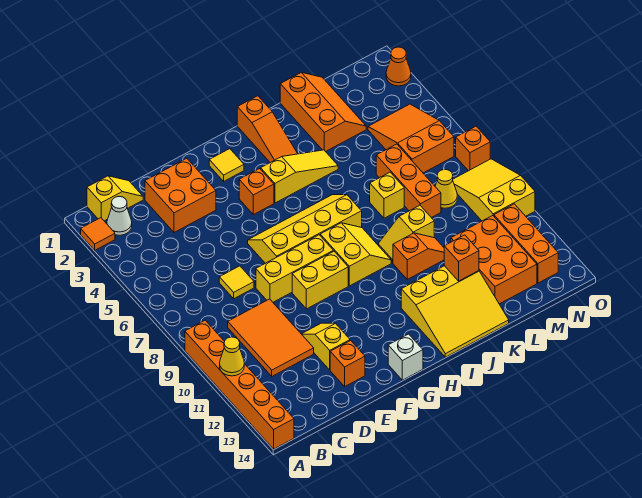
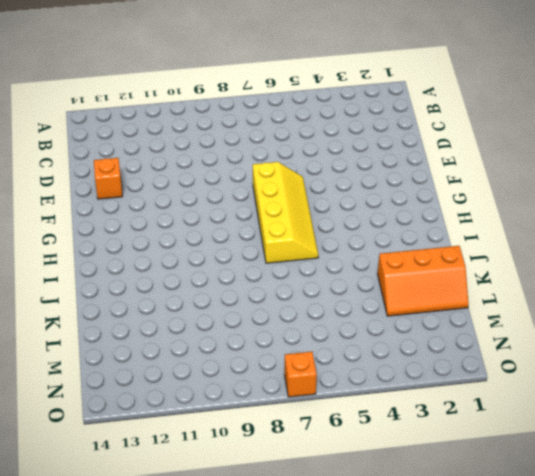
none -> orange tile A2 level 1
none -> orange brick A9:A14 level 1
none -> yellow slope B1:C1 level 1 top B
none -> white cone B2 level 1

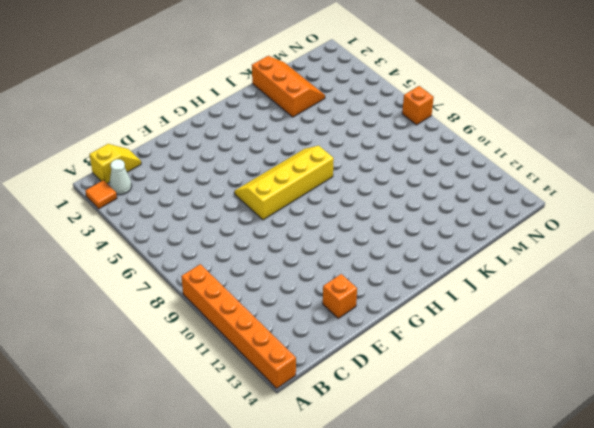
none -> orange tile C9:D11 level 1
none -> orange brick D2:E3 level 1
none -> yellow tile D7 level 1
none -> yellow brick E8:G8 level 1

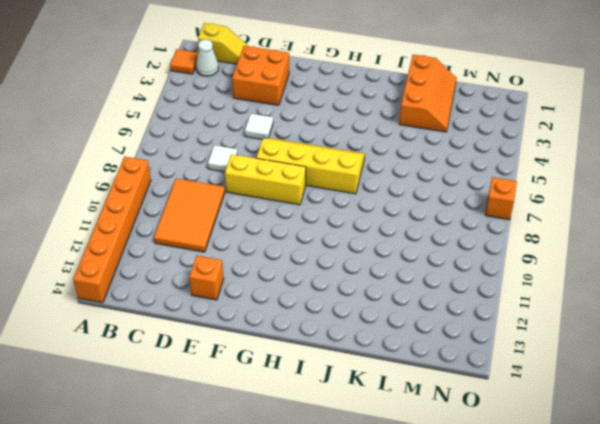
white tile D7 level 1 -> yellow tile D7 level 1
white tile E5 level 1 -> none
none -> yellow slope E11:E12 level 1 top 12
none -> yellow brick F9:G9 level 1
none -> yellow tile G2 level 1
none -> orange brick G4 level 1

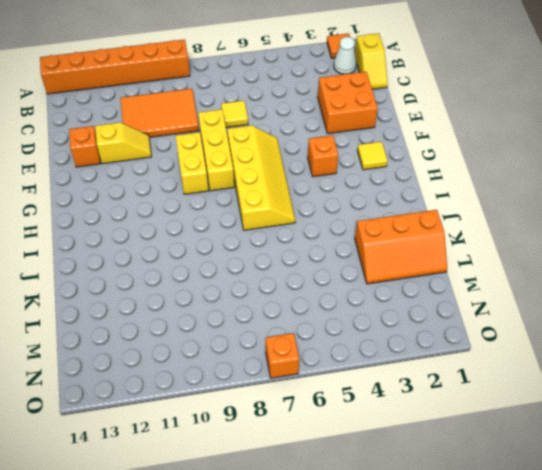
none -> white brick G14 level 1
none -> yellow slope H4:J4 level 1 top H
none -> yellow slope H8:I9 level 1 top H
none -> orange slope I1:I3 level 1 top 1

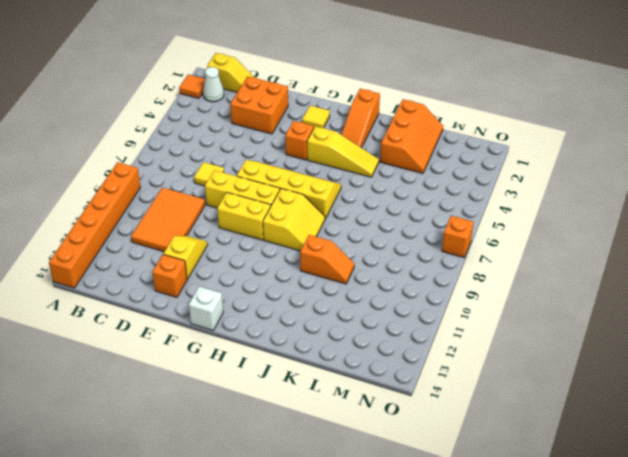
none -> yellow slope I12:K14 level 1 top 12
none -> yellow slope J9:K9 level 1 top K
none -> yellow brick K7 level 1
none -> orange brick L6:L8 level 1

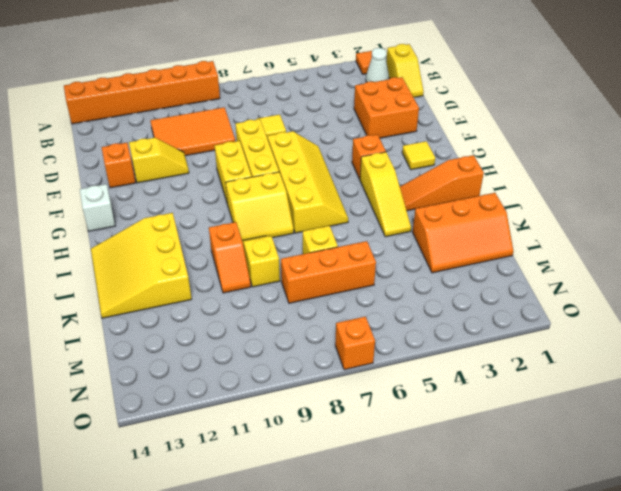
none -> orange brick L11:M13 level 1
none -> orange slope M4:N6 level 1 top 6
none -> yellow cone M8 level 1
none -> yellow slope N8:O10 level 1 top 10

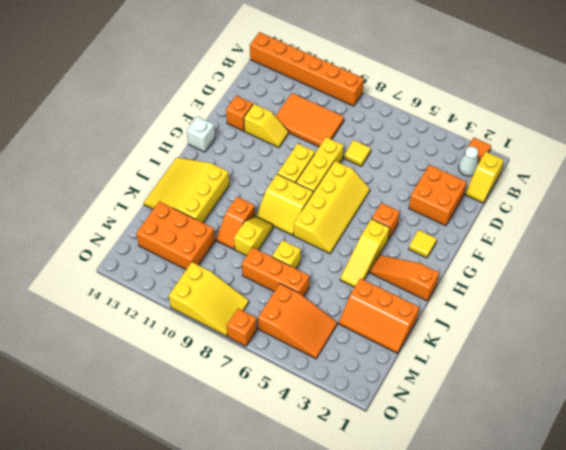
none -> yellow cone M8 level 1
none -> orange brick N11:N13 level 1
none -> orange cone O2 level 1
none -> yellow cone A11 level 2

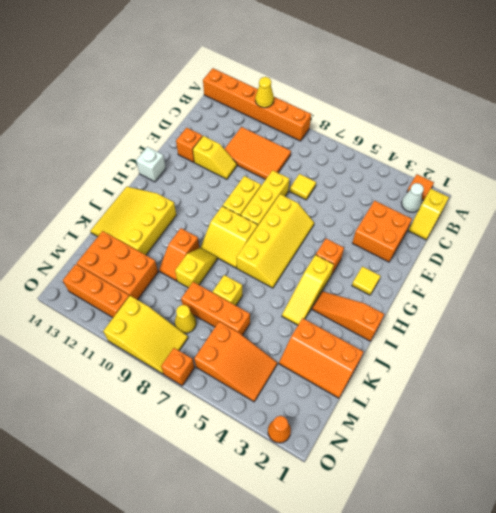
none -> orange brick K12 level 2

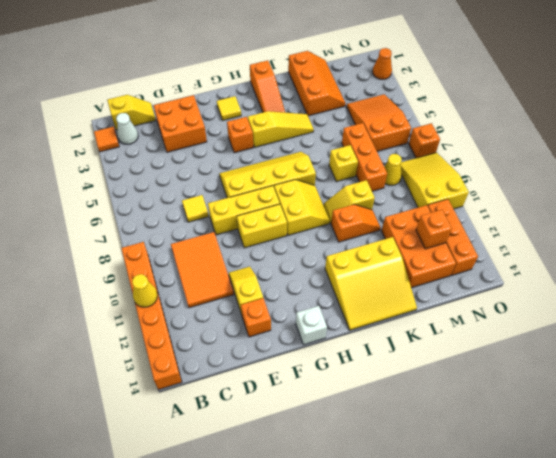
orange brick M12 level 2 -> orange brick K12 level 2

